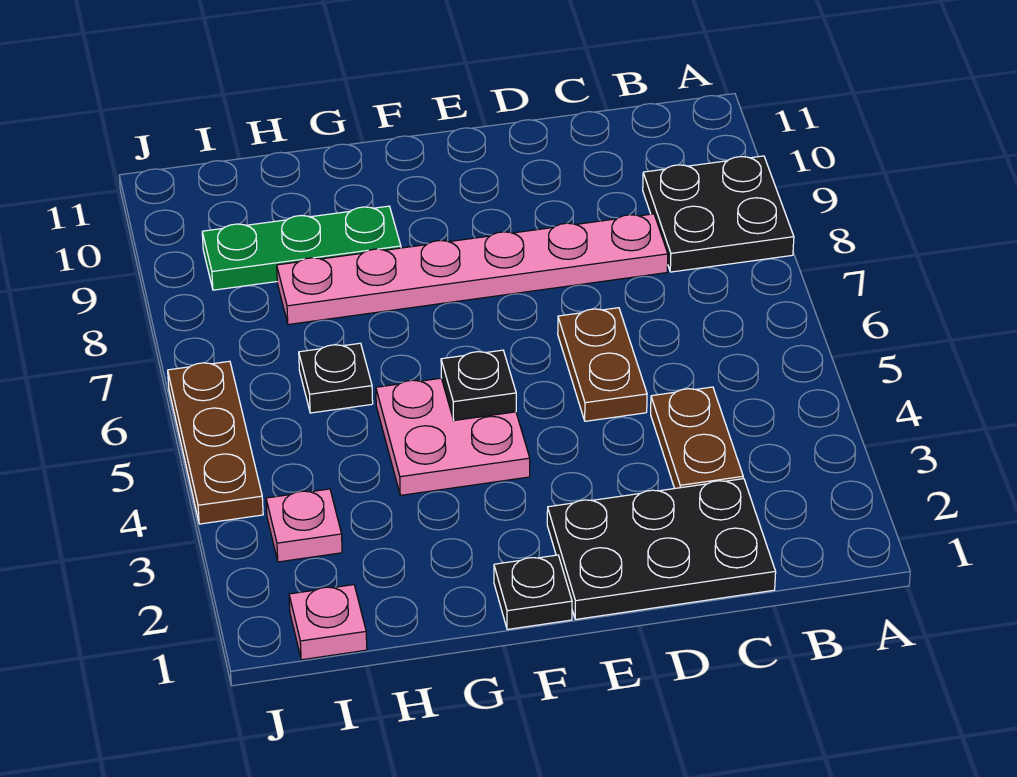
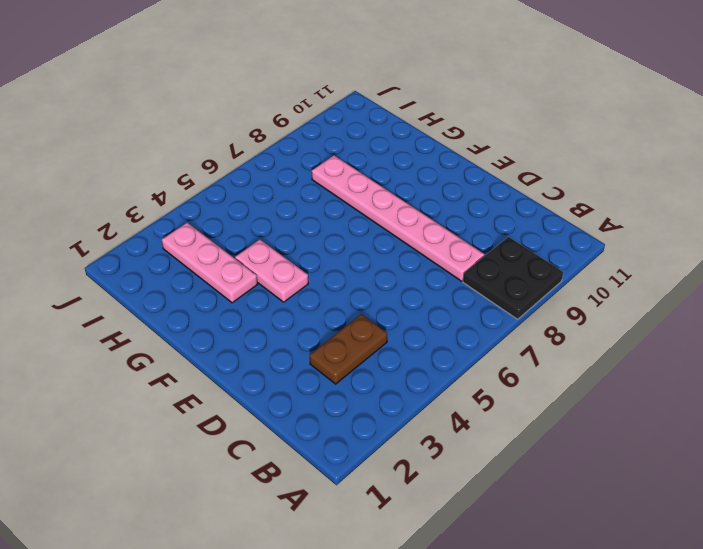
pink plate F4:G4 level 1 -> pink plate F4:G5 level 1
pink plate G3:I3 level 1 -> pink plate I3 level 1
none -> black plate C1:E2 level 1
none -> brown plate D5:D6 level 1
none -> black plate F1 level 1

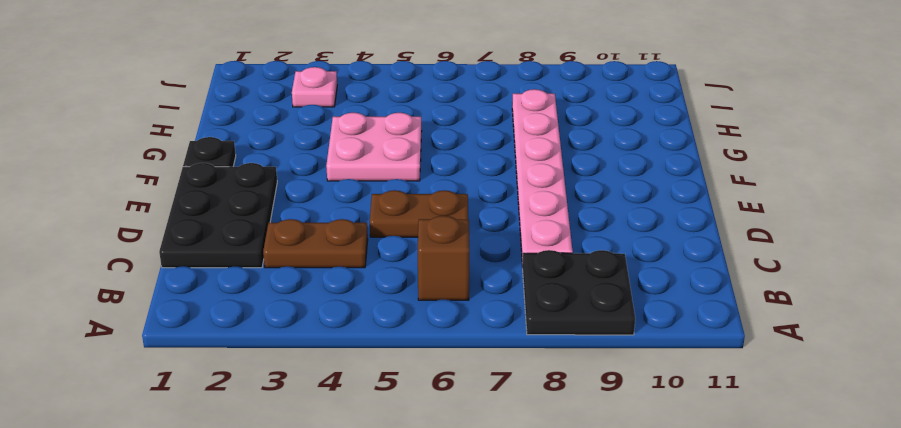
brown brick B6 level 1 -> none
none -> green plate G9:I9 level 1
none -> black plate H6 level 1
none -> pink plate I1 level 1

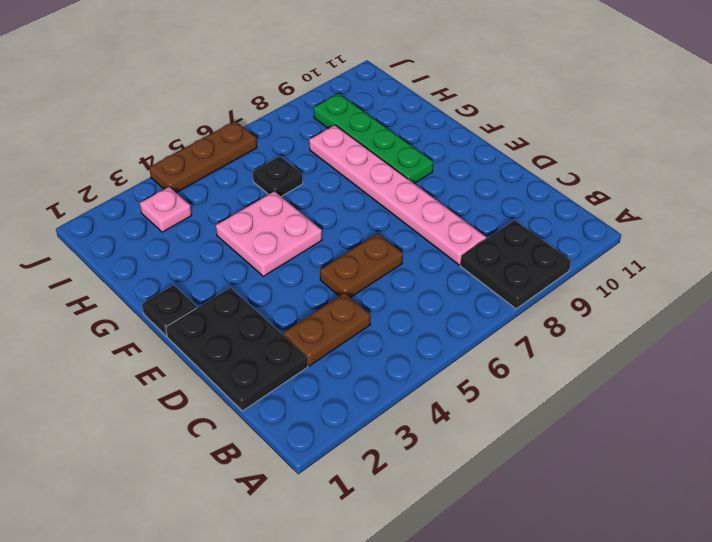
green plate F9:I9 level 1 -> green plate G9:I9 level 1
none -> pink plate I1 level 1
none -> black plate F5 level 2

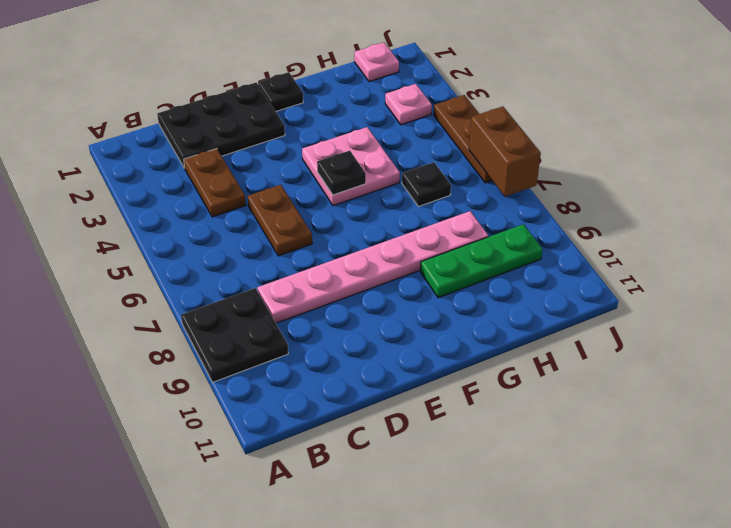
brown brick J6:J7 level 2 -> none

